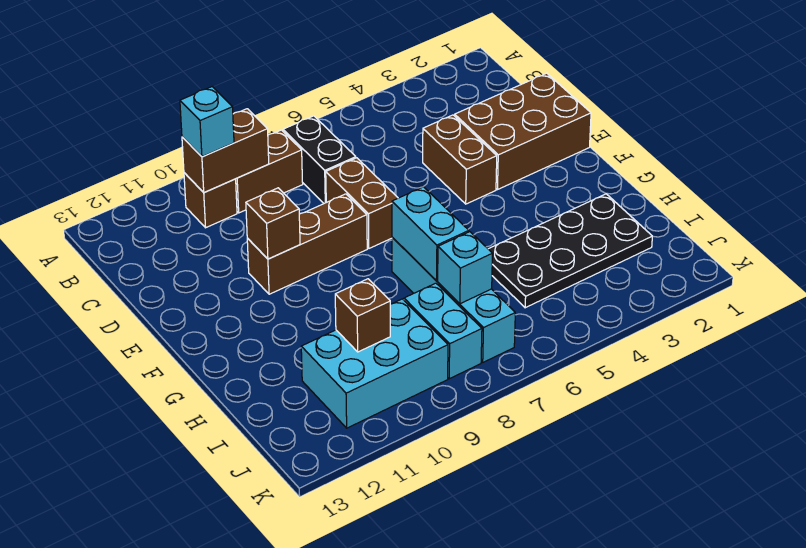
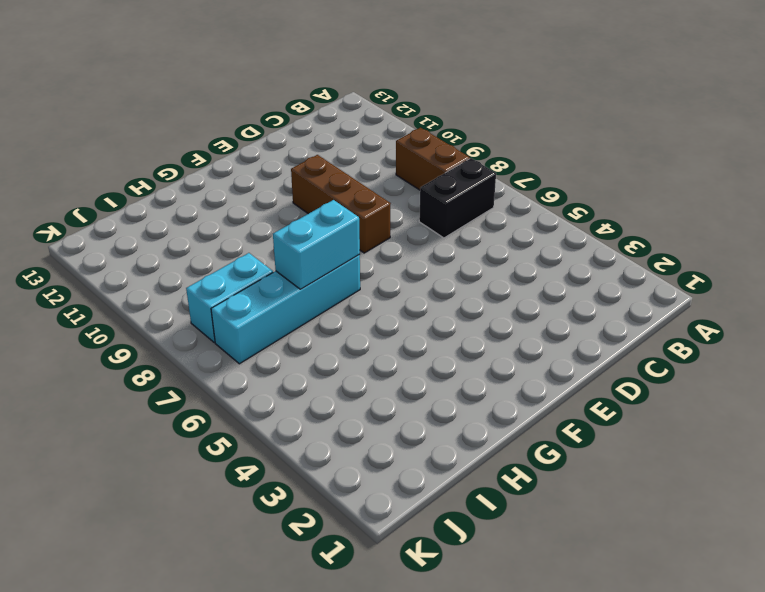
none -> brown brick B10 level 1
none -> brown brick D1:E3 level 1
none -> brown brick D4:E4 level 1

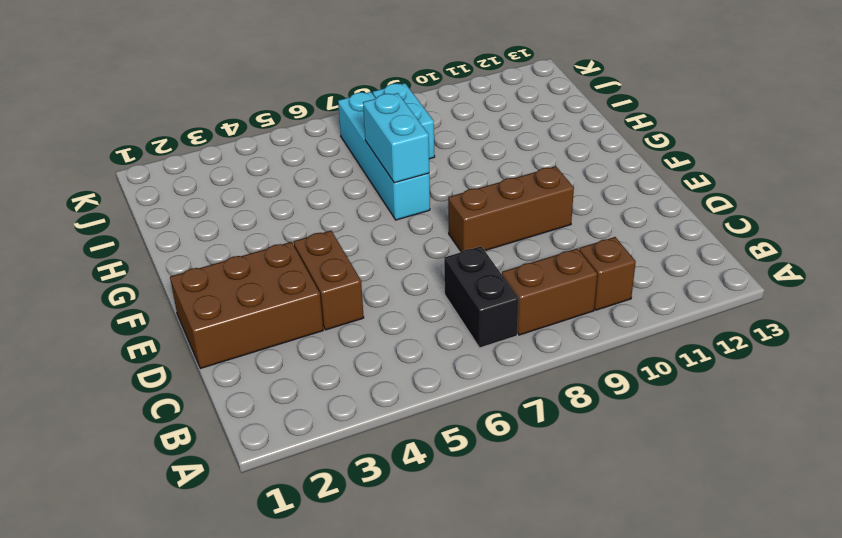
none -> brown brick D7:E7 level 1
none -> black plate H2:I5 level 1
none -> cyan brick I9:J11 level 1

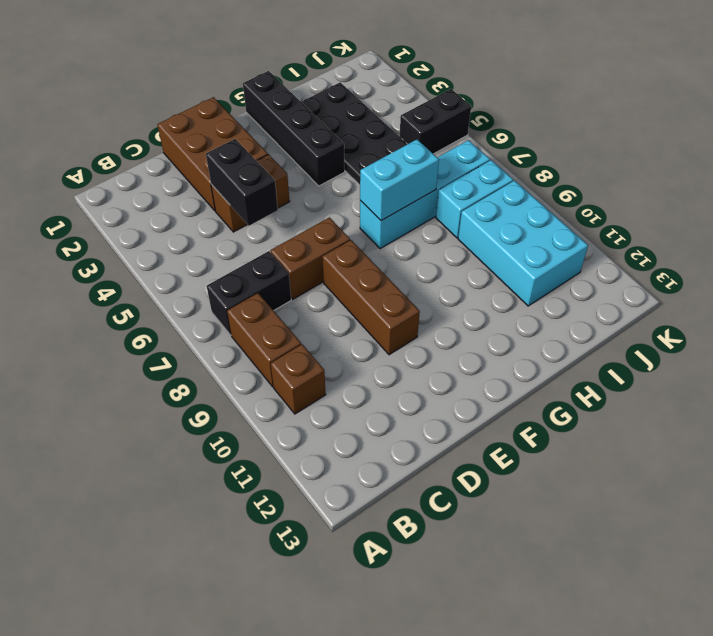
black brick D4:D5 level 2 -> none
black brick G1:G4 level 1 -> none
black brick J5:K5 level 1 -> none
none -> brown brick B9:B10 level 2
none -> brown brick E10 level 2
none -> cyan brick I7 level 2

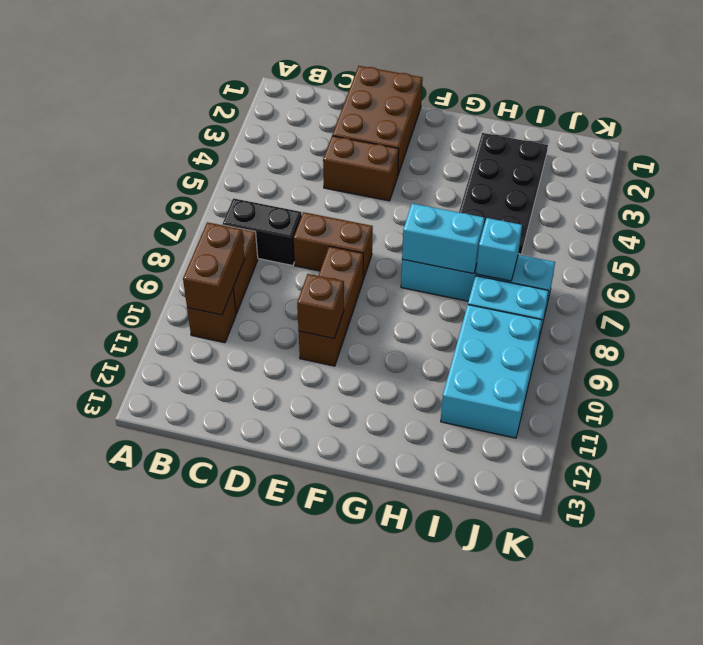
none -> brown brick I10 level 2
none -> cyan brick B10 level 3

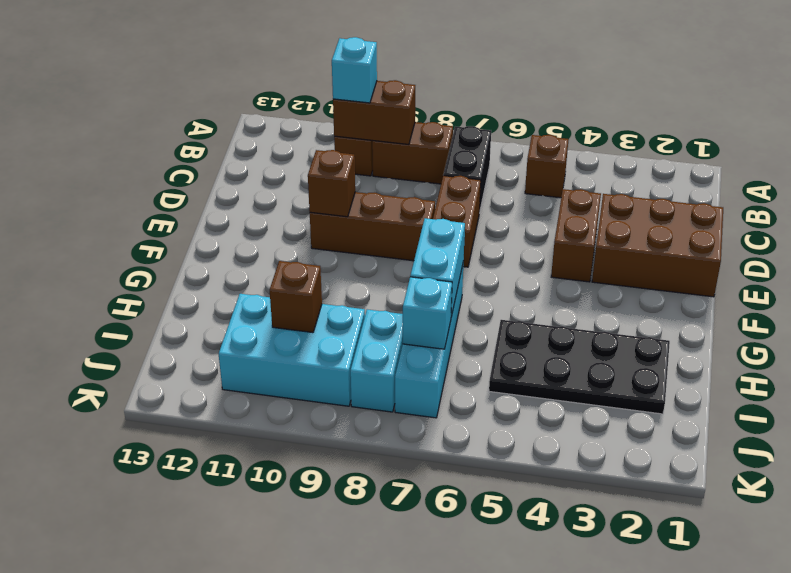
brown brick B5 level 1 -> none

